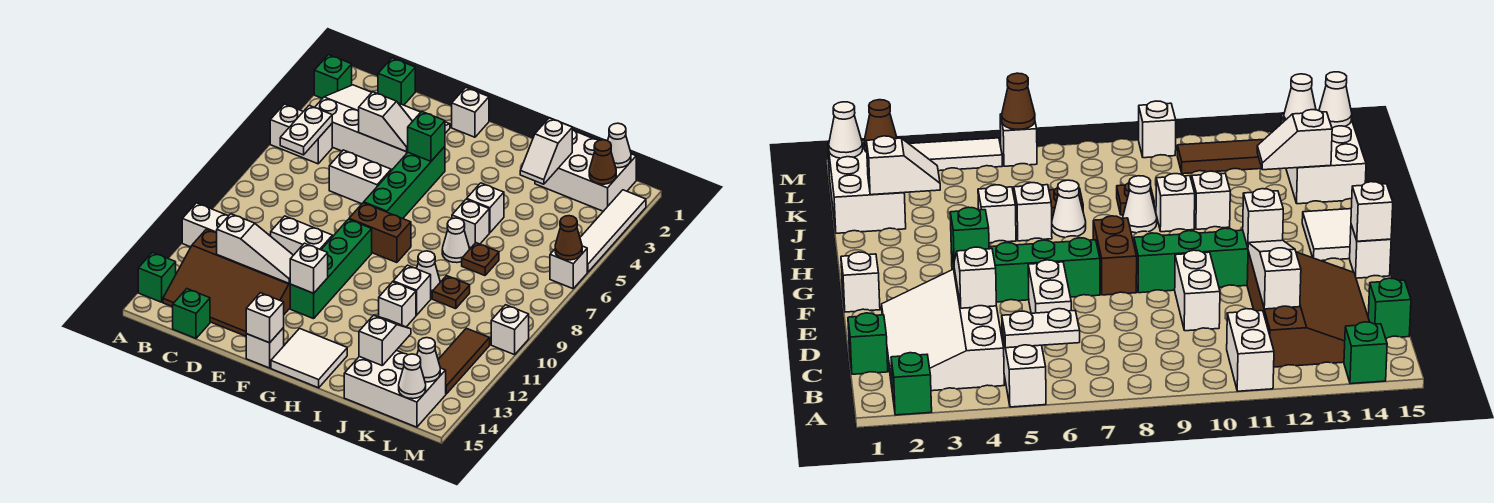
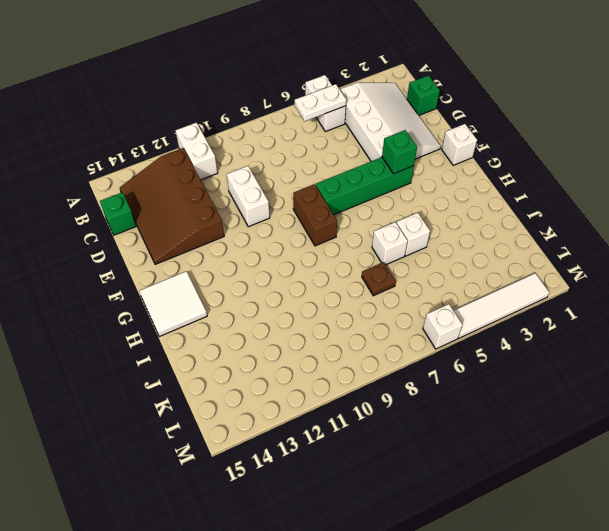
none -> green brick A2 level 1
none -> green brick A14 level 1
none -> white brick D6:E6 level 1
none -> green brick F9:F12 level 1

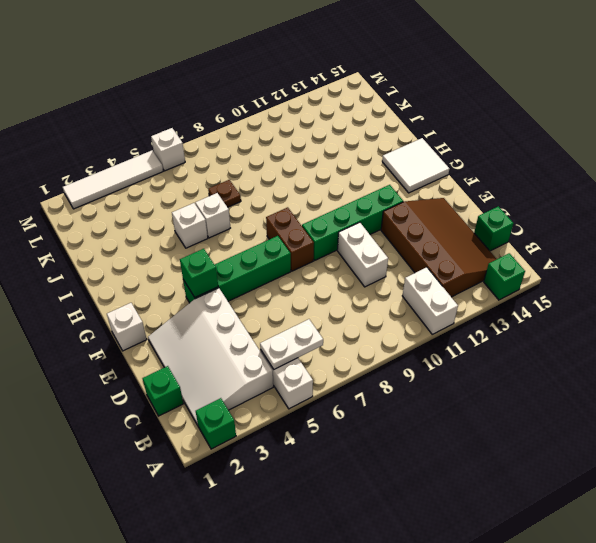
none -> white brick D6:E6 level 1
none -> white brick F15 level 1
none -> white cone I7 level 1
none -> white cone I9 level 1

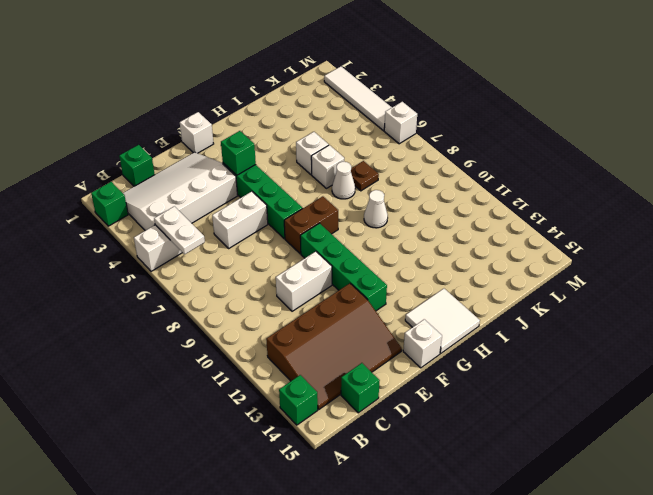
none -> white brick A11:B11 level 1
none -> white brick I10 level 1
none -> white brick I11 level 1
none -> white brick J1:L2 level 1

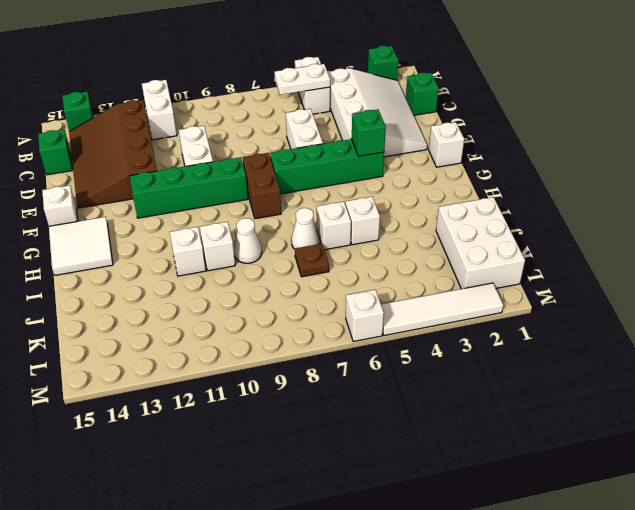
none -> brown plate J9 level 1
none -> white brick J14:L15 level 1
none -> brown tile L11:L13 level 1
none -> white brick M10 level 1

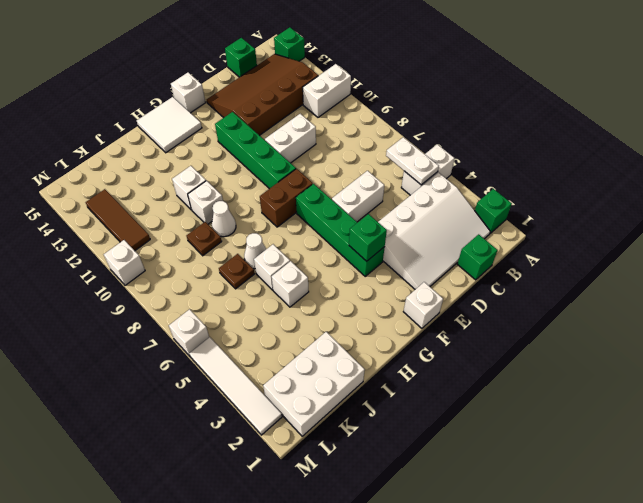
none -> white brick J14:L15 level 1
none -> white slope C12:E12 level 2 top C
none -> white slope D4:E4 level 2 top D
none -> white brick F12 level 2

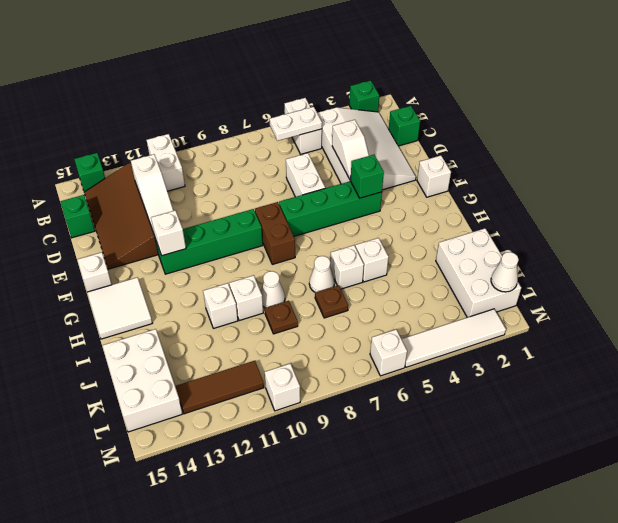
none -> white brick D10:E10 level 1
none -> white brick F15 level 2
none -> white slope J2:J3 level 2 top 2
none -> white slope J13:J14 level 2 top 14

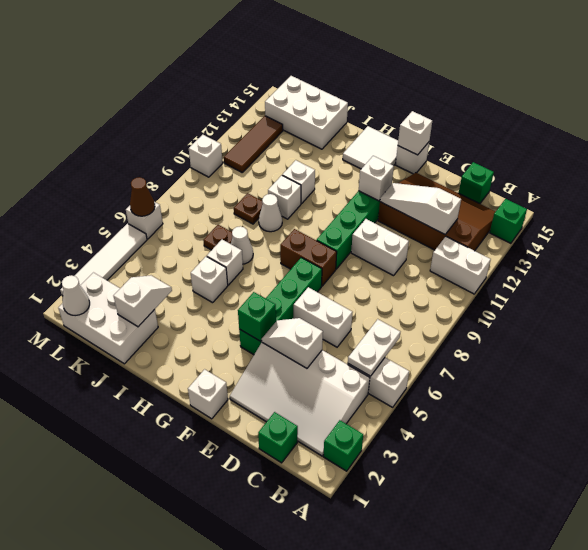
none -> white slope J13:J14 level 2 top 14
none -> brown cone L2 level 2
none -> white cone L14 level 2
none -> white cone L15 level 2

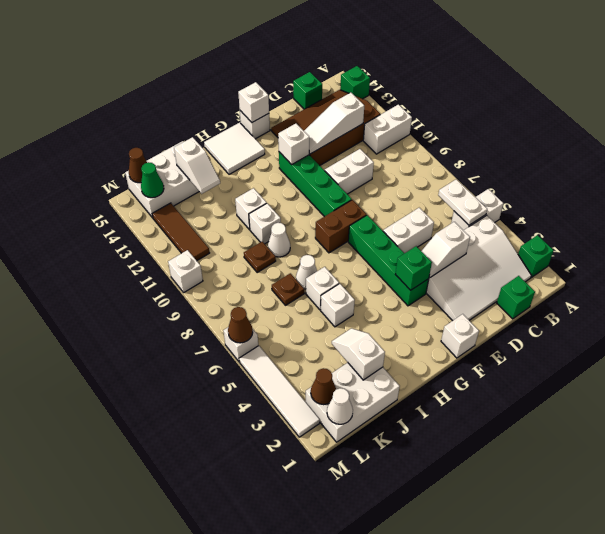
green cone L14 level 2 -> white cone L14 level 2
brown cone L15 level 2 -> white cone L15 level 2

